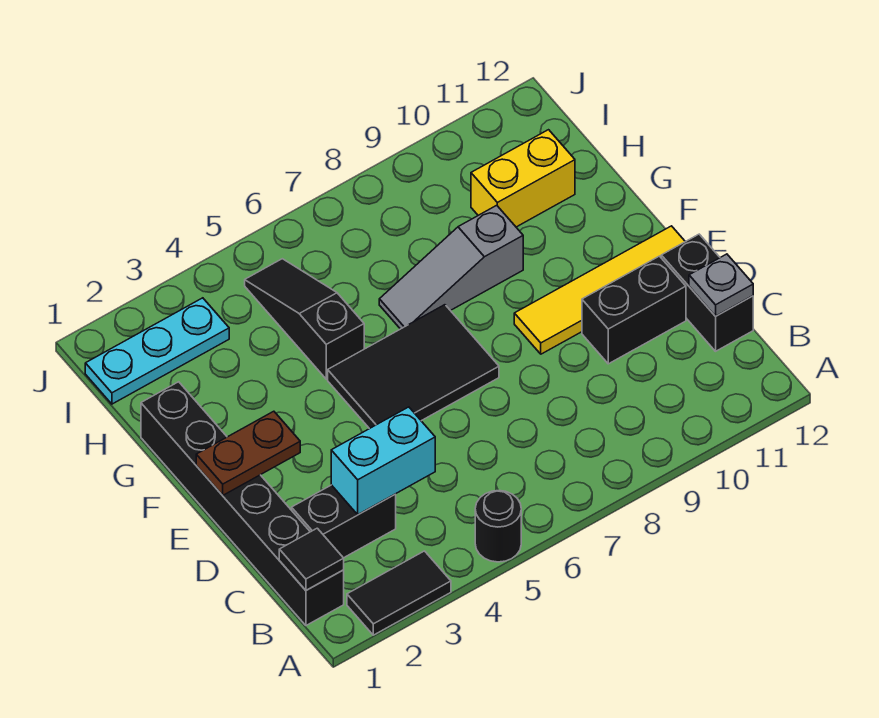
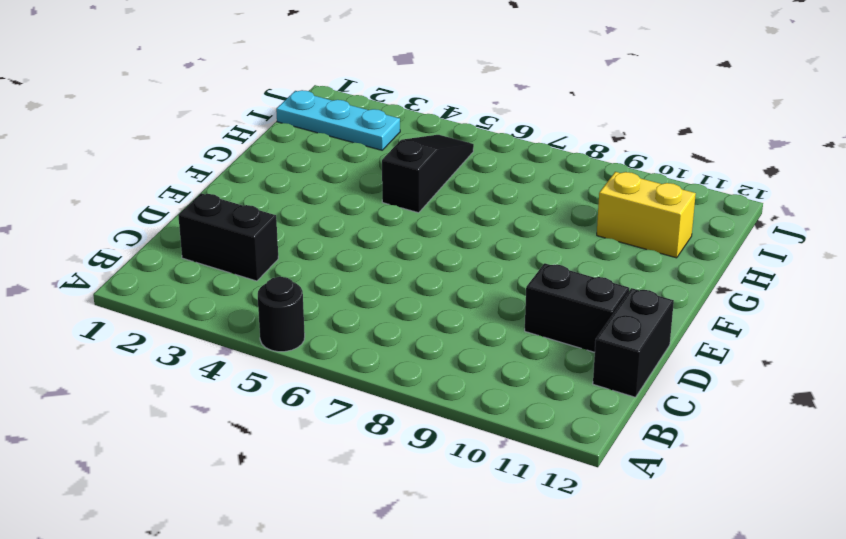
none -> black tile A2:A3 level 1
none -> black brick B1:G1 level 1
none -> black tile E5:F7 level 1

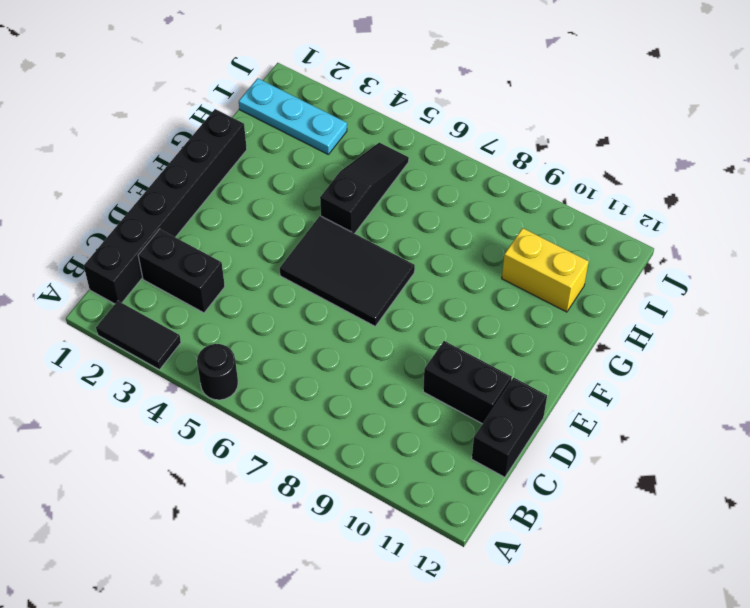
none -> yellow tile E9:E12 level 1
none -> grey slope G7:G9 level 1 top 9
none -> black tile B1 level 2

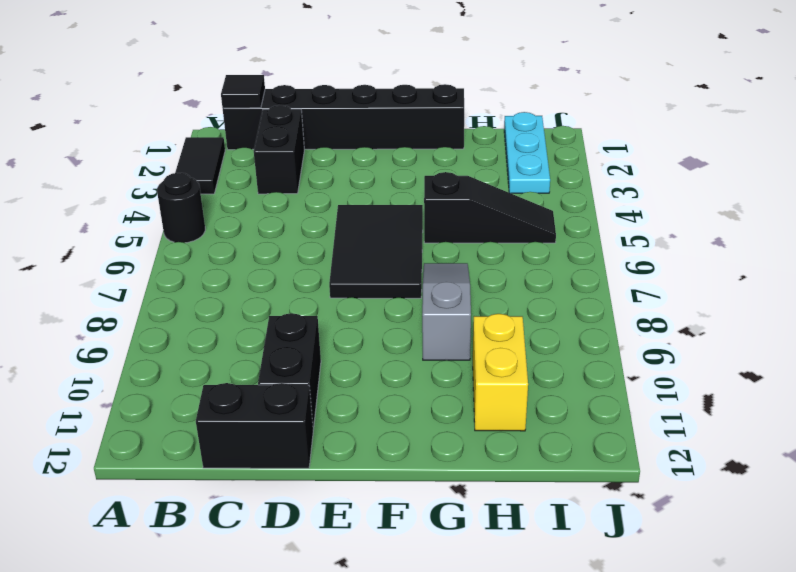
none -> yellow tile E9:E12 level 1
none -> cyan brick C3:C4 level 2
none -> grey plate C12 level 2

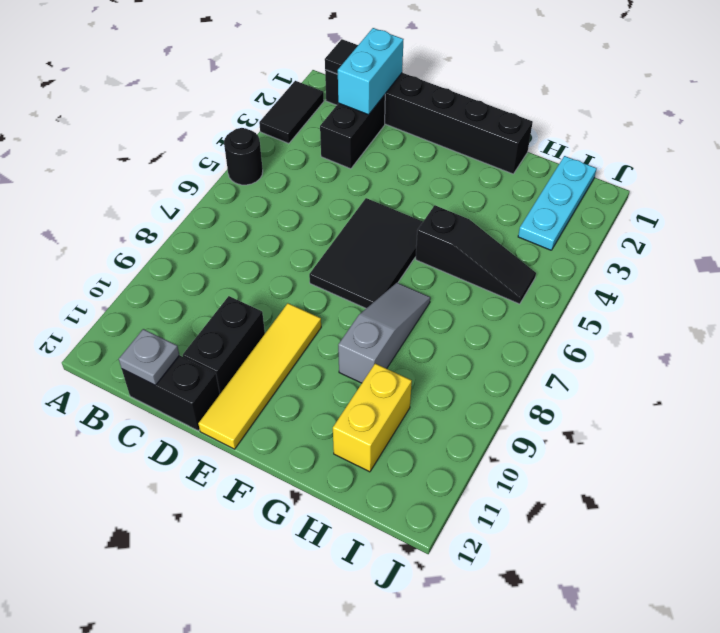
cyan brick C1:C2 level 2 -> cyan brick C3:C4 level 2
none -> brown plate E1:E2 level 2

